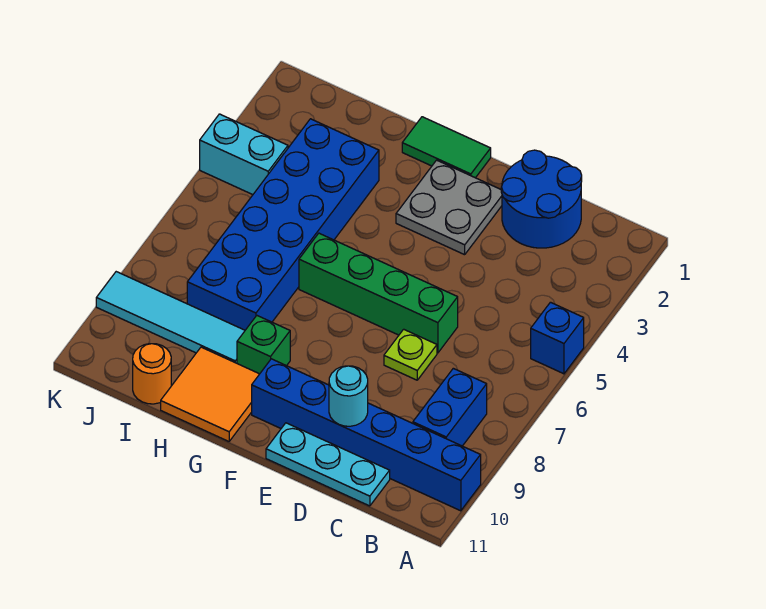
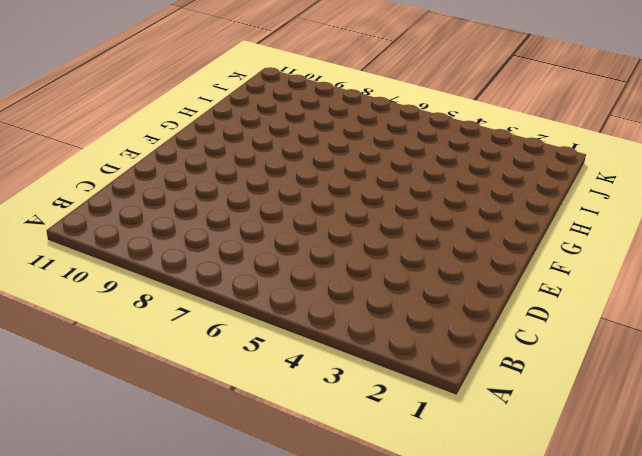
none -> blue brick A5 level 1
none -> blue brick A10:F10 level 1
none -> blue brick B8:B9 level 1

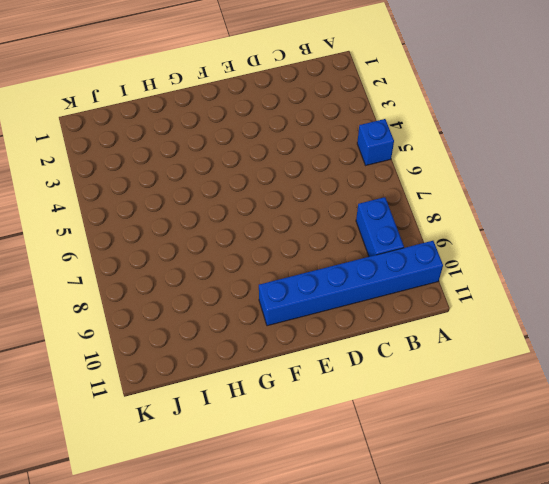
none -> blue round brick C1:D2 level 1
none -> cyan plate C11:E11 level 1
none -> green brick D6:G6 level 1

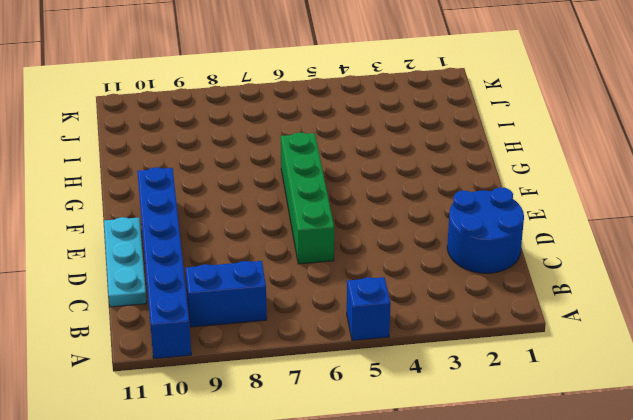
none -> lime plate D7 level 1
none -> grey plate E2:F3 level 1
none -> green tile F1:G1 level 1

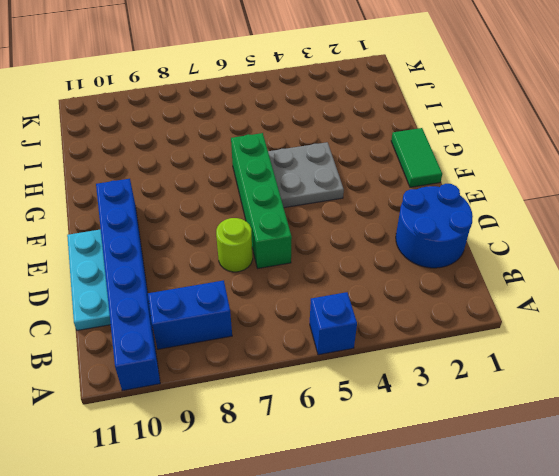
lime round brick D7 level 1 -> lime plate D7 level 1
grey plate F4:G5 level 1 -> grey plate E2:F3 level 1
none -> green brick G9 level 1
none -> orange tile G10:H11 level 1
none -> blue brick H3:I8 level 1

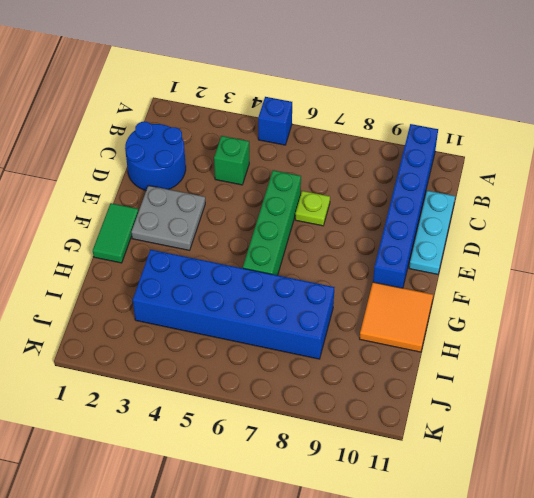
green brick C4 level 1 -> green brick G9 level 1
none -> blue brick B8:B9 level 1
none -> cyan tile H9:K9 level 1
none -> orange round brick I11 level 1

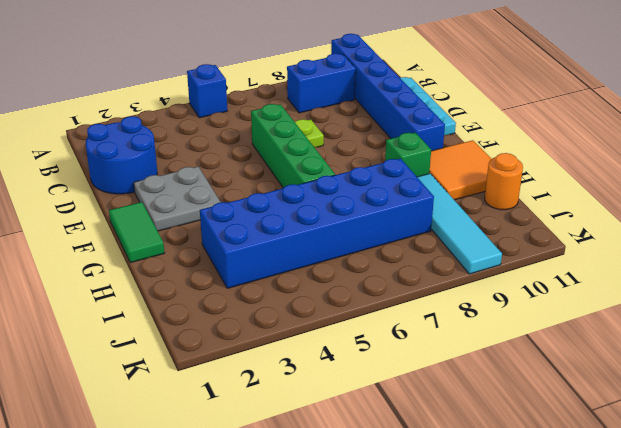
none -> cyan brick J4:K4 level 1
none -> cyan round brick D10 level 2

